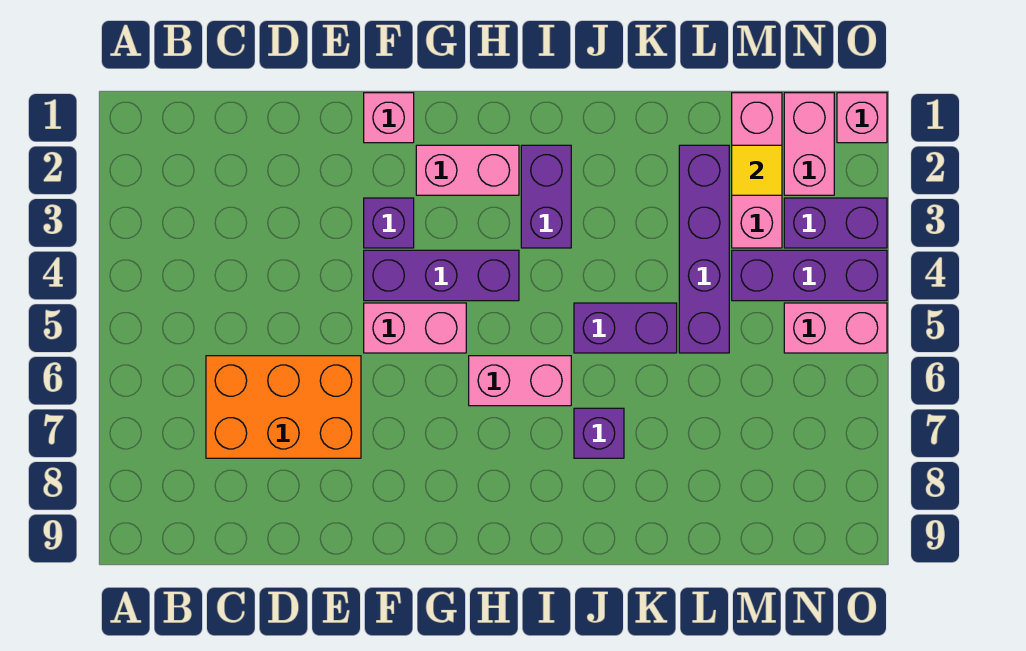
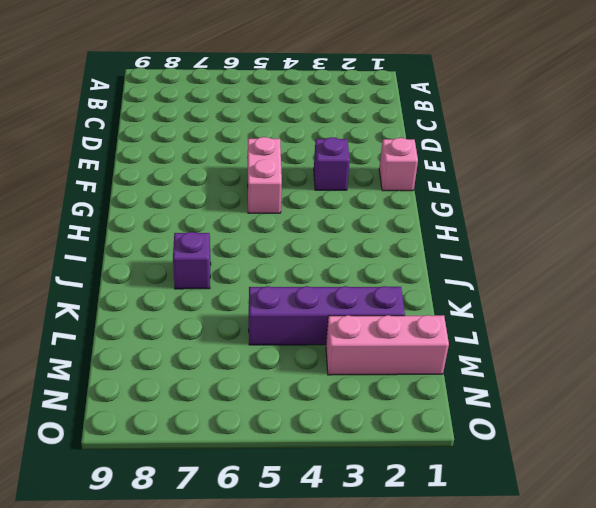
none -> orange brick C6:E7 level 1
none -> purple brick F4:H4 level 1
none -> pink brick G2:H2 level 1

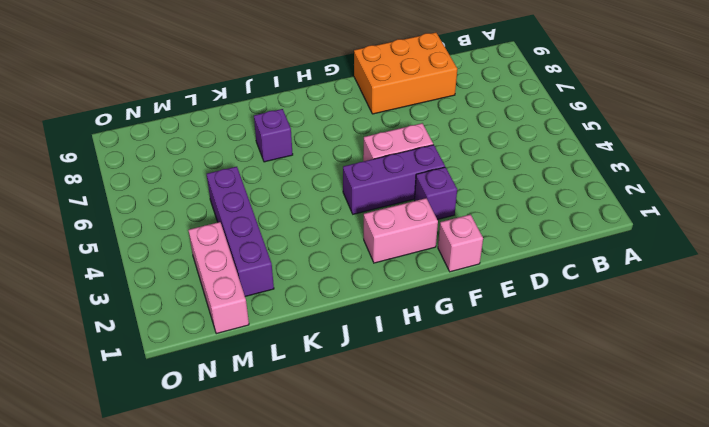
orange brick D8:F9 level 1 -> orange brick C6:E7 level 1
none -> pink brick H6:I6 level 1
none -> purple brick I2:I3 level 1
none -> purple brick J5:K5 level 1

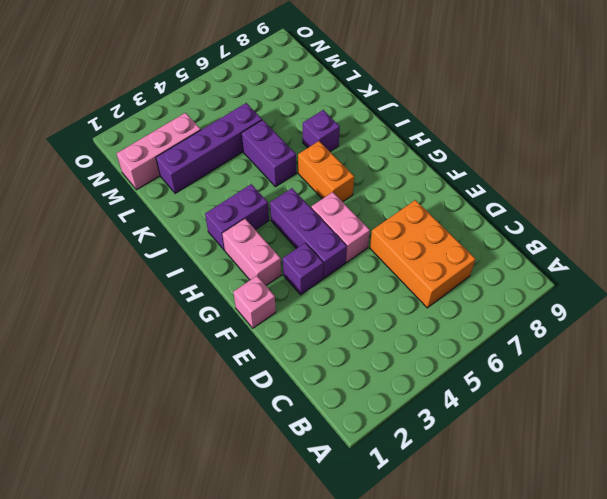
orange brick H6:I6 level 1 -> pink brick H6:I6 level 1
none -> purple brick M4:O4 level 1
none -> pink brick N1:N2 level 1
none -> purple brick N3:O3 level 1

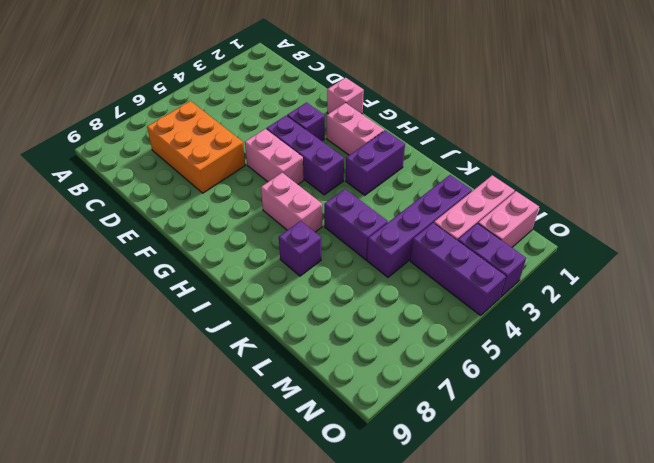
none -> pink brick N5:O5 level 1
none -> pink brick O1 level 1
none -> yellow tile M2 level 2

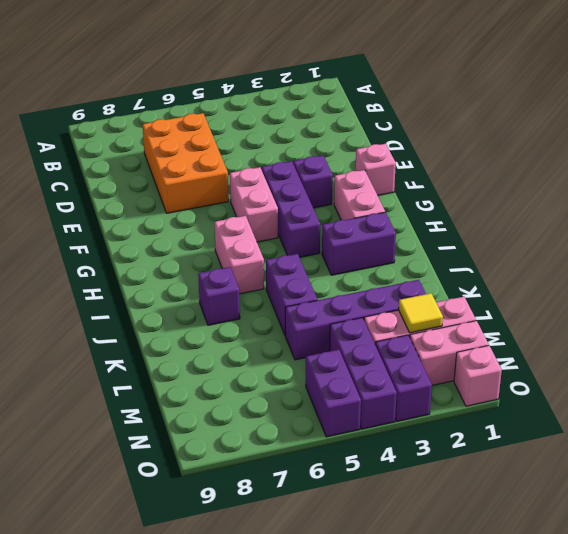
purple brick N5:O5 level 1 -> pink brick N5:O5 level 1

